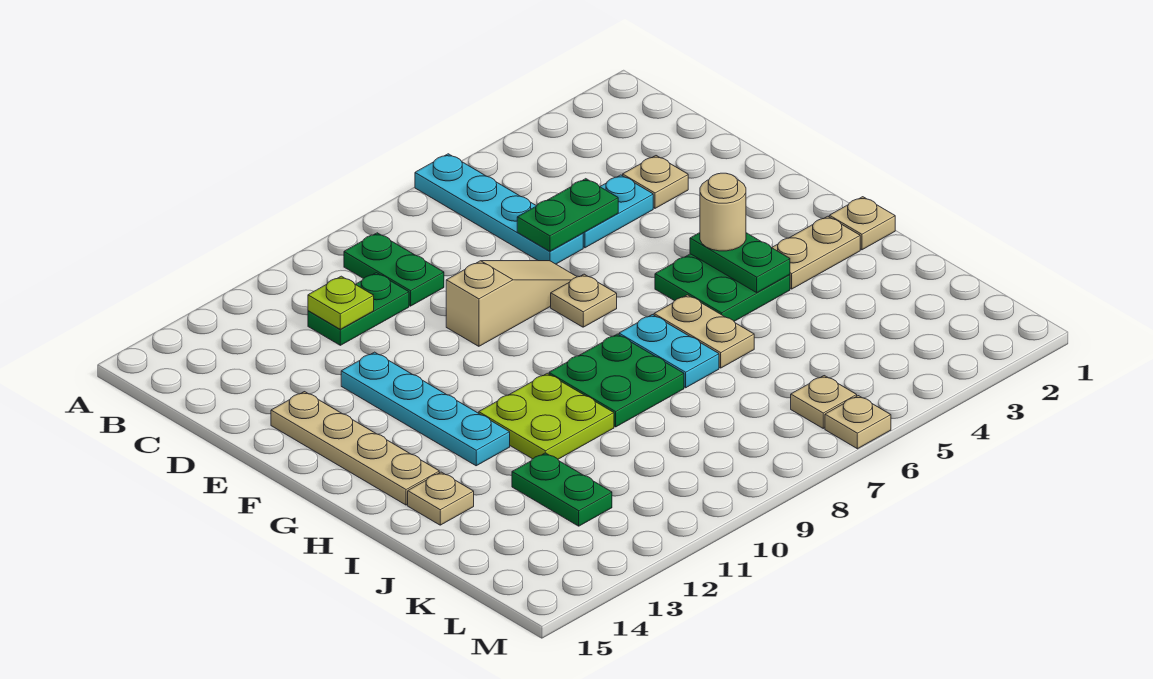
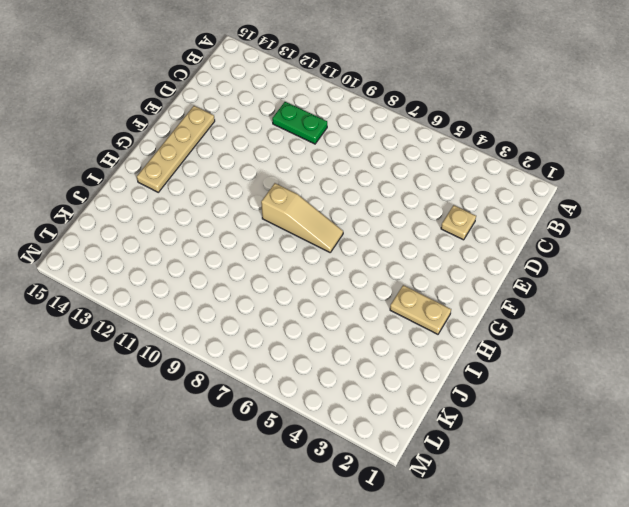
tan slope G7:G9 level 1 top 9 -> tan slope E7:E9 level 1 top 9
none -> cyan plate A6:D6 level 1
none -> green plate B9:C9 level 1
none -> cyan plate D4:D5 level 1

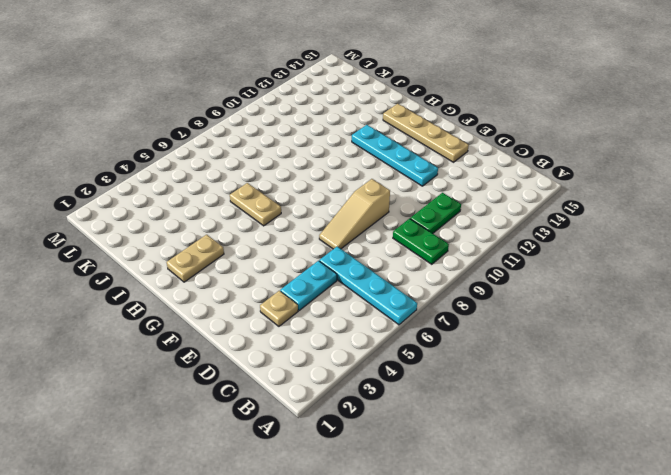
none -> tan plate F7 level 1
none -> green plate G4:H5 level 1
none -> tan plate H1 level 1

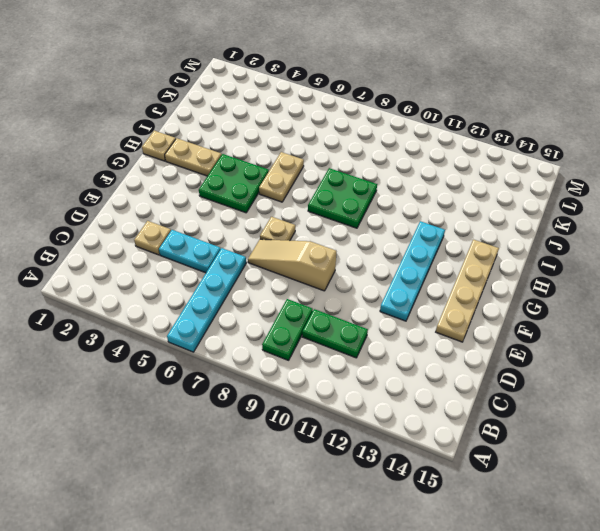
none -> cyan plate H7:I7 level 1
none -> lime plate H10:I11 level 1
none -> tan plate I14 level 1

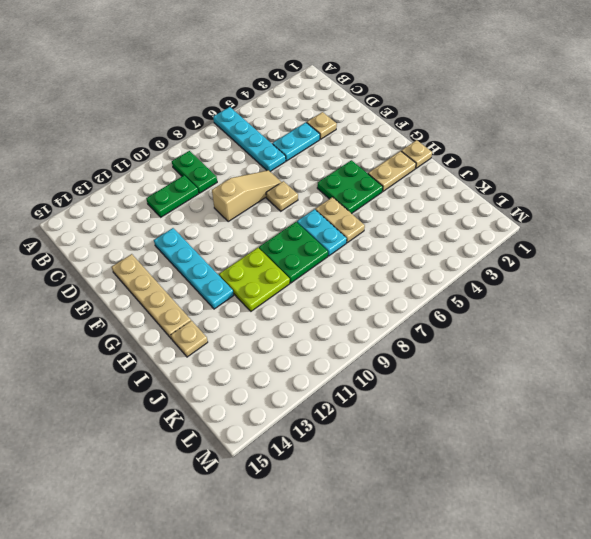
none -> green plate J12:K12 level 1
none -> tan plate L6 level 1
none -> tan plate M6 level 1

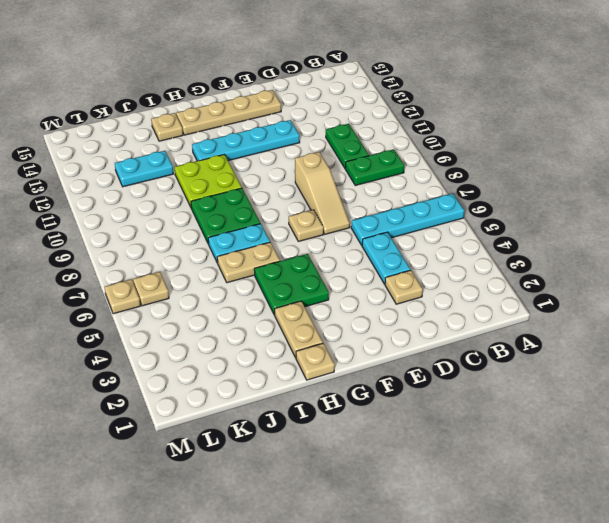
cyan plate J12:K12 level 1 -> green plate J12:K12 level 1
none -> lime plate C11 level 2
none -> green plate D5:D6 level 2
none -> green plate G4:H4 level 2

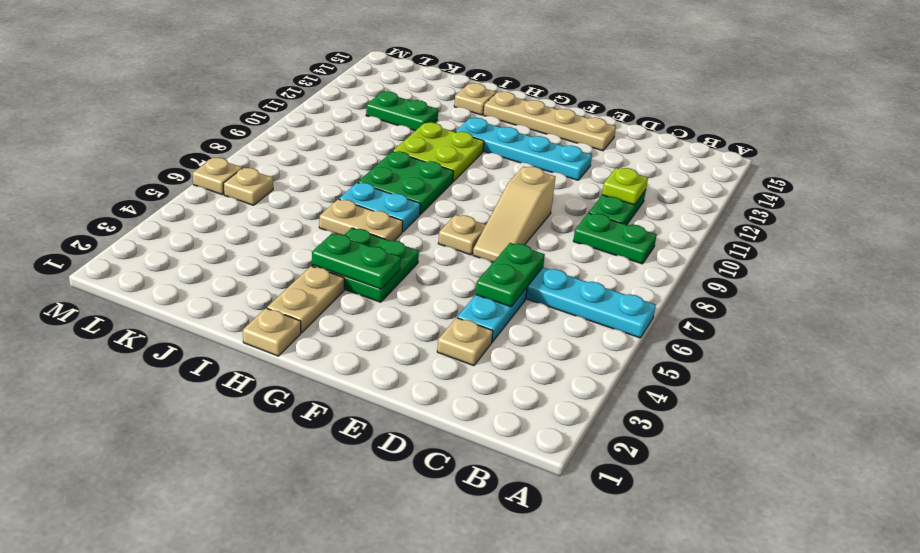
none -> tan round brick G4 level 3

